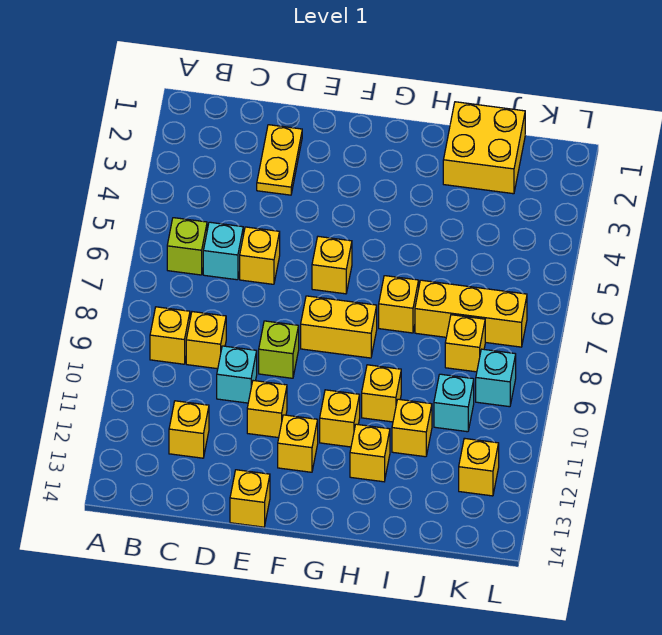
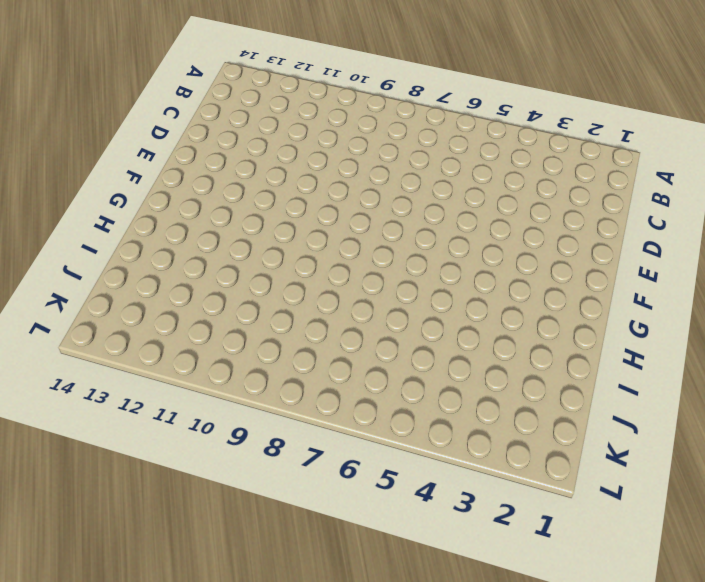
none -> lime brick B6 level 1
none -> yellow brick B9 level 1
none -> cyan brick C6 level 1

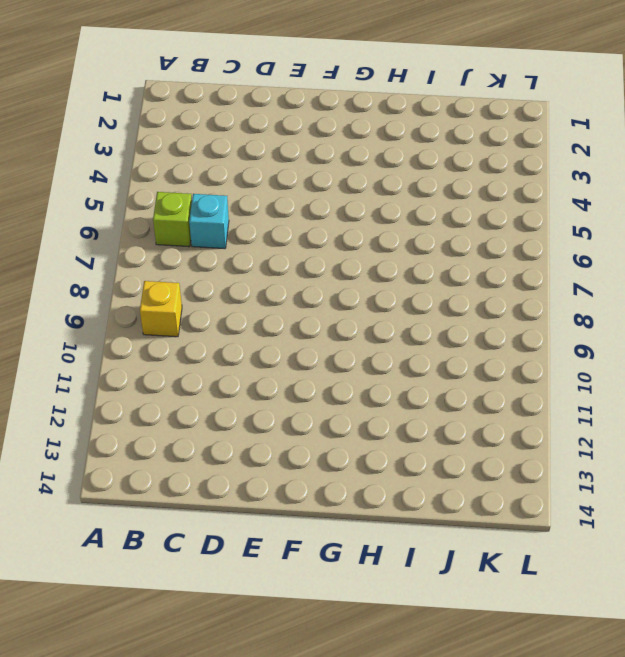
none -> yellow brick C9 level 1
none -> yellow brick C12 level 1
none -> yellow plate D2:D3 level 1

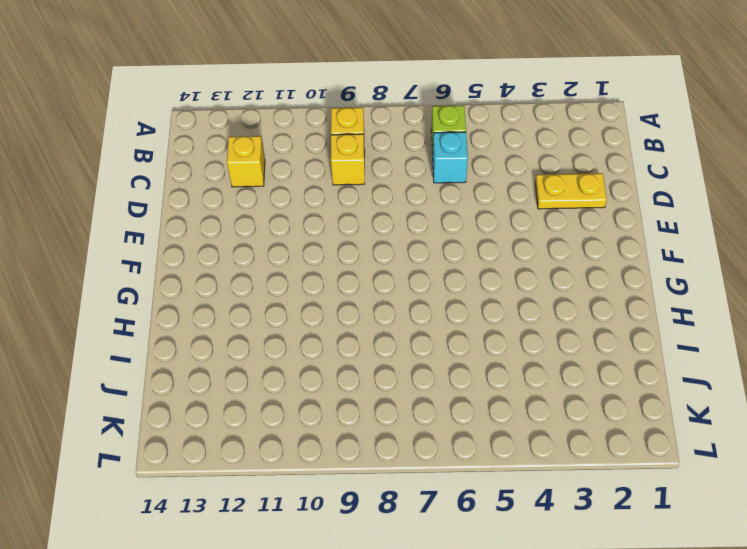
none -> yellow brick D6 level 1
none -> cyan brick D10 level 1
none -> lime brick E9 level 1

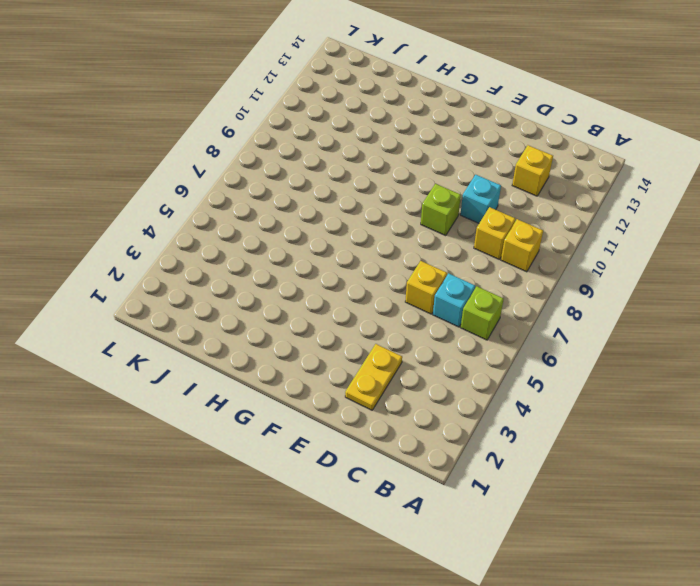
none -> yellow brick E11 level 1
none -> yellow brick E14 level 1
none -> yellow brick F6 level 1

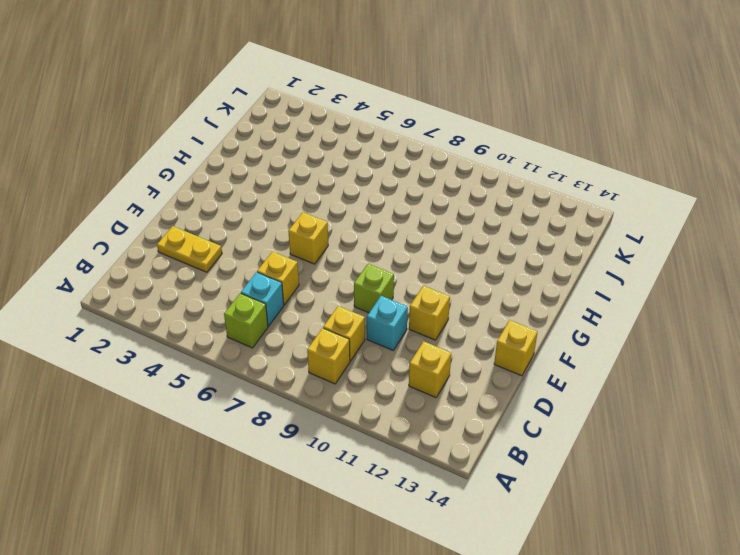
none -> yellow brick F8:G8 level 1
none -> yellow brick F12 level 1
none -> yellow brick G11 level 1

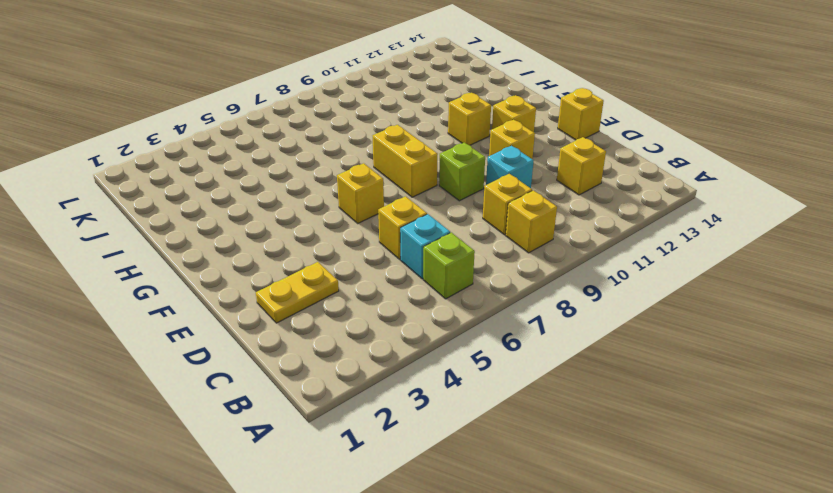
none -> yellow brick H7 level 1
none -> yellow brick H10 level 1
none -> yellow brick H12 level 1

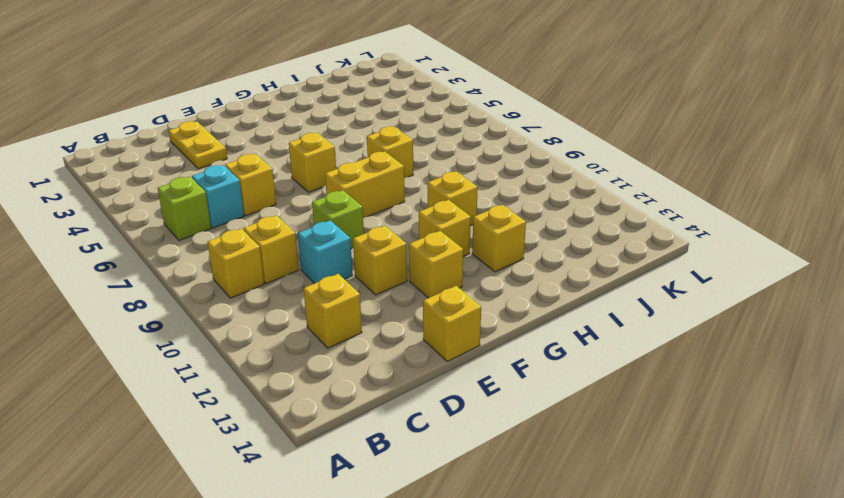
none -> yellow brick I1:J2 level 1
none -> yellow brick I7:K7 level 1
none -> yellow brick I11 level 1

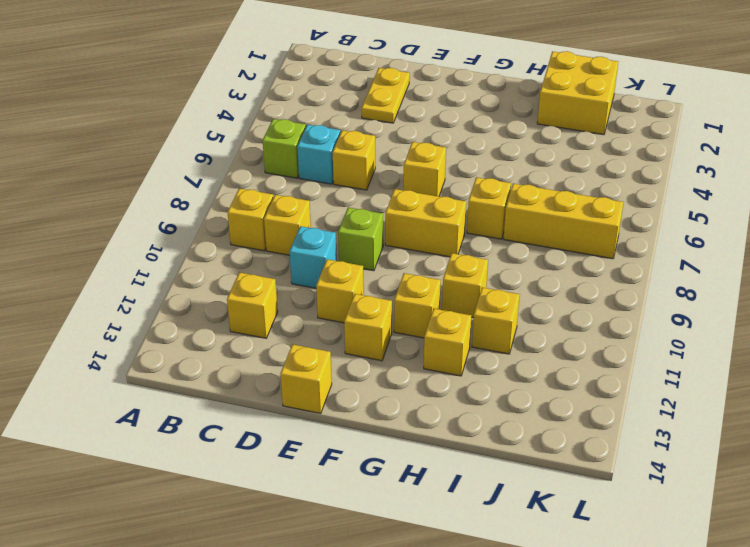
none -> yellow brick J8 level 1
none -> cyan brick J10 level 1
none -> cyan brick K9 level 1

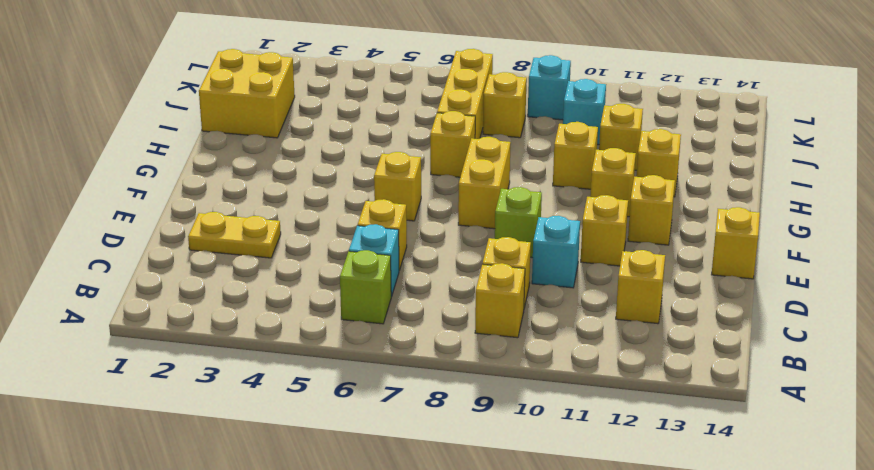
none -> yellow brick K12 level 1

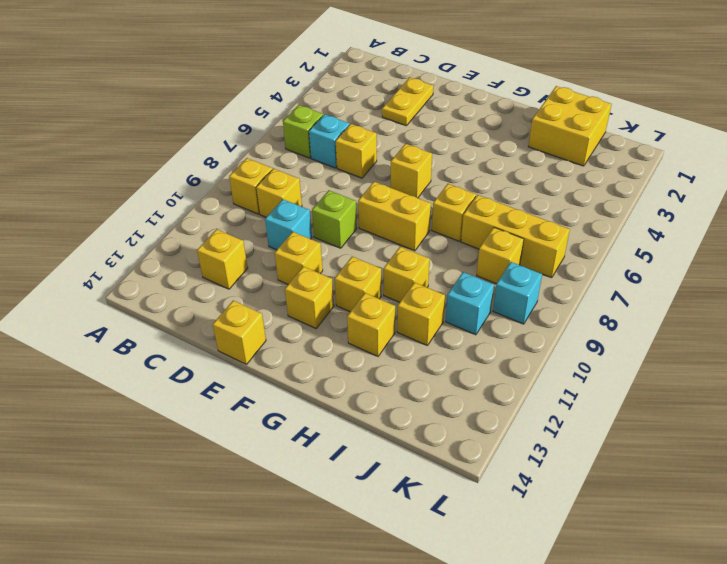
none -> yellow brick K12 level 1

